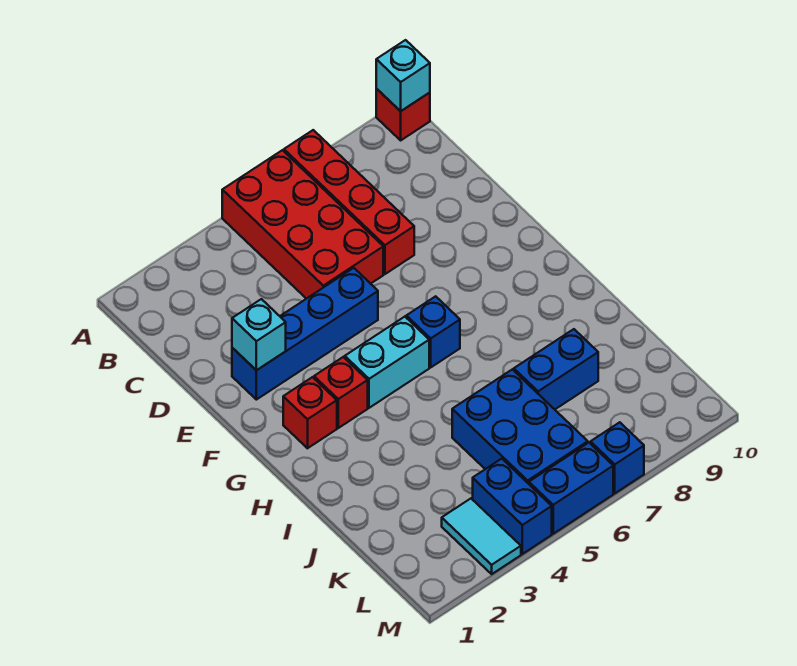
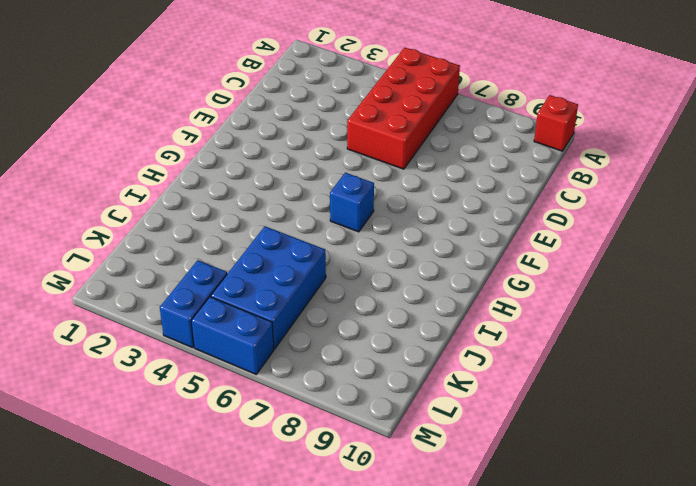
none -> red brick A7:D7 level 1
none -> blue brick E2:E5 level 1
none -> red brick G2 level 1

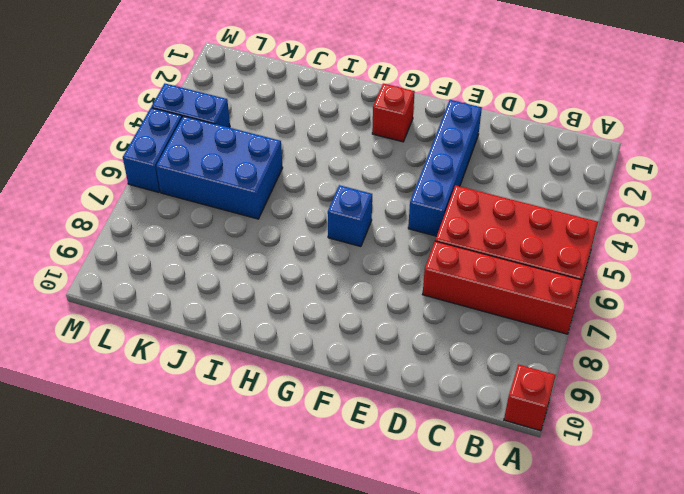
none -> red brick G3 level 1
none -> cyan brick G4:G5 level 1
none -> blue brick J7:J8 level 1

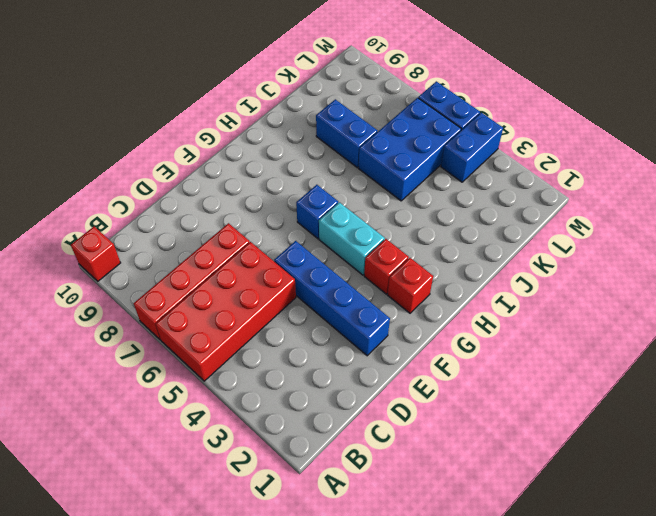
none -> cyan tile L3:M3 level 1
none -> blue brick M7 level 1
none -> cyan brick A10 level 2

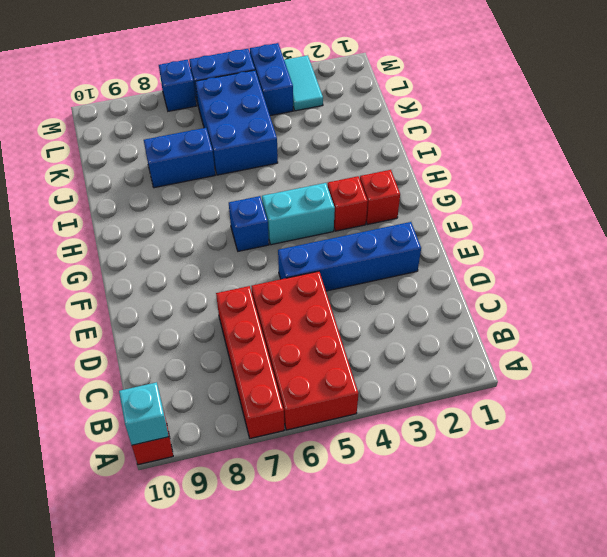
none -> cyan brick E2 level 2

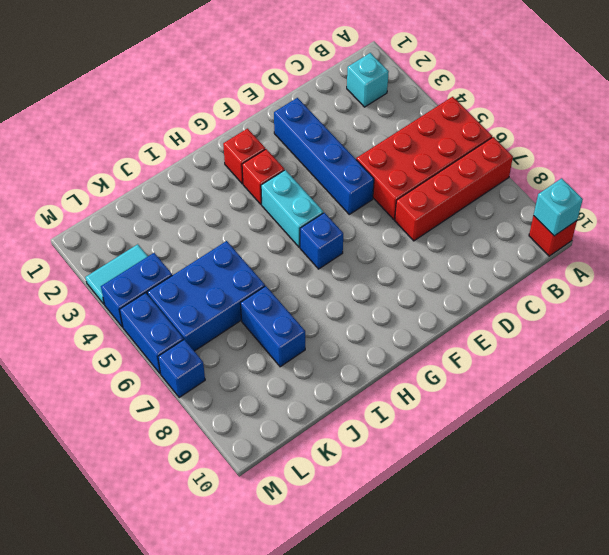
cyan brick B2 level 1 -> cyan brick E2 level 2

